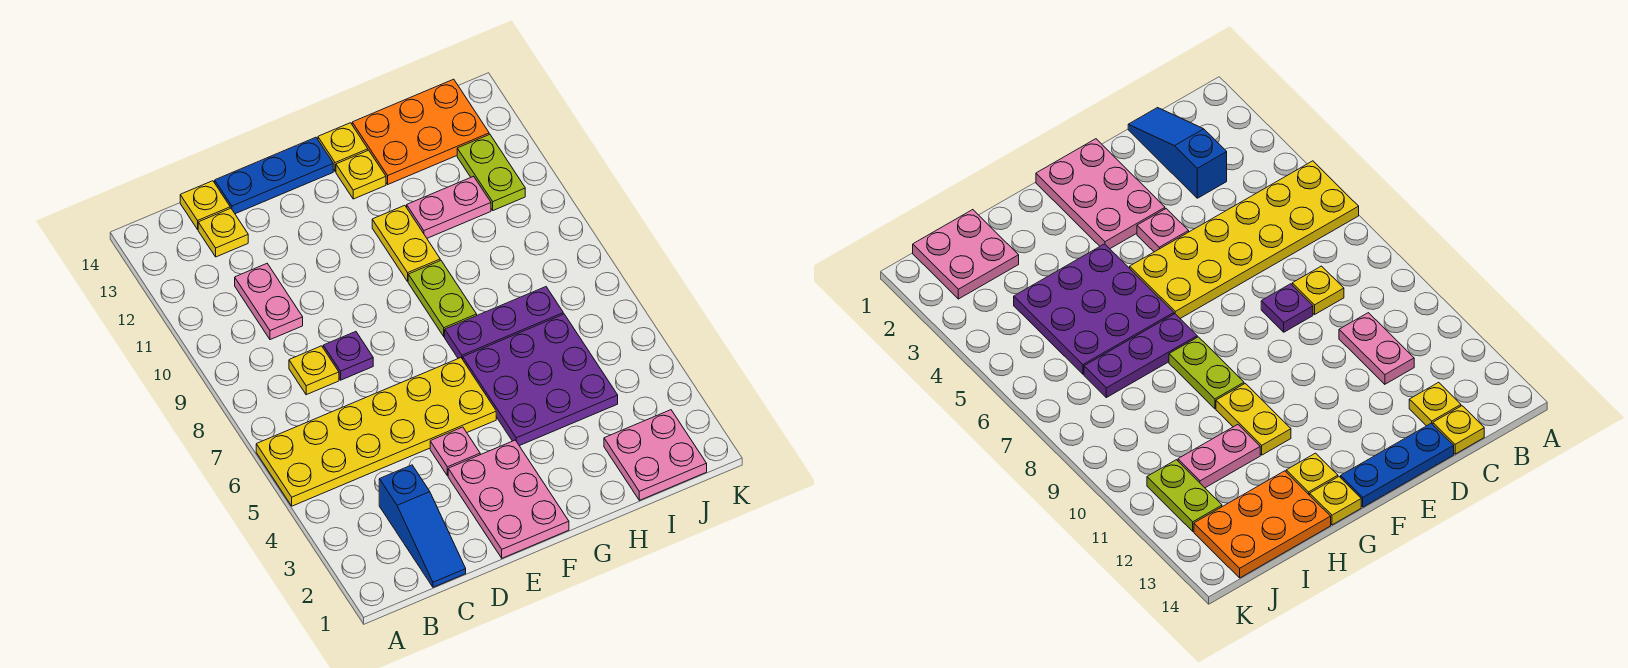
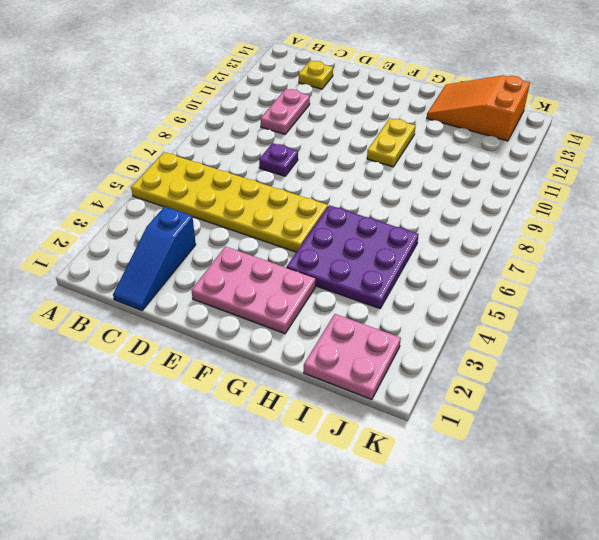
pink plate E2:G3 level 1 -> pink plate E1:F3 level 1
orange slope H13:J14 level 1 top J -> orange plate H13:J14 level 1
none -> yellow plate C8 level 1
none -> yellow plate C14 level 1
none -> blue plate D14:F14 level 1

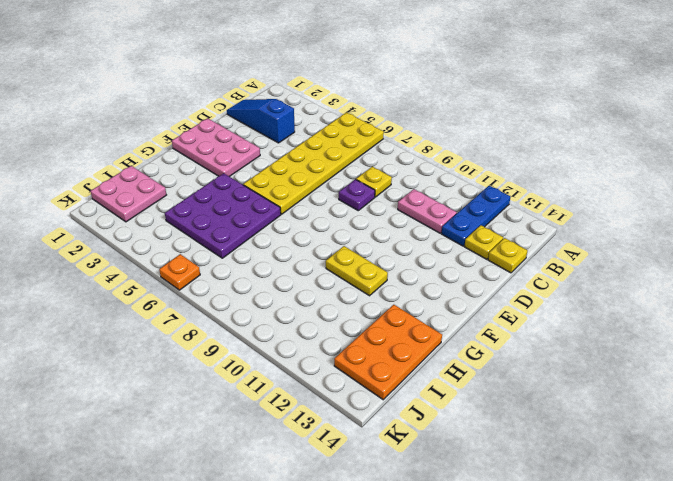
blue plate A12:C12 level 1 -> blue plate D14:F14 level 1
orange plate K6 level 1 -> none
none -> pink plate E4 level 1
none -> purple plate G7:I7 level 1
none -> lime plate G8:G9 level 1

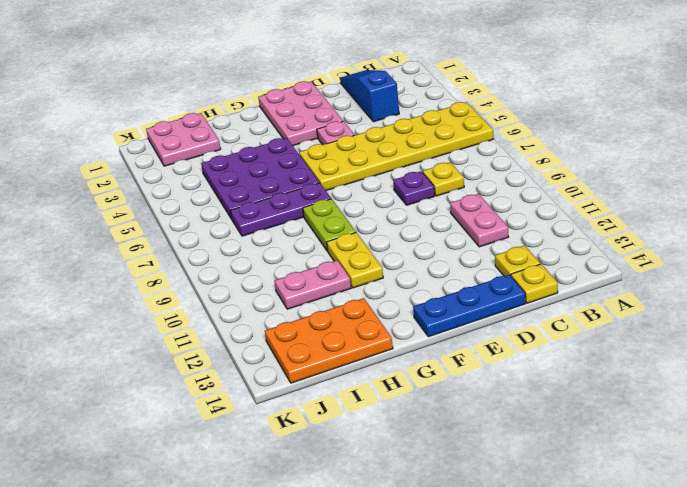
none -> yellow plate G13 level 1
none -> yellow plate G14 level 1
none -> lime plate J11:J12 level 1

